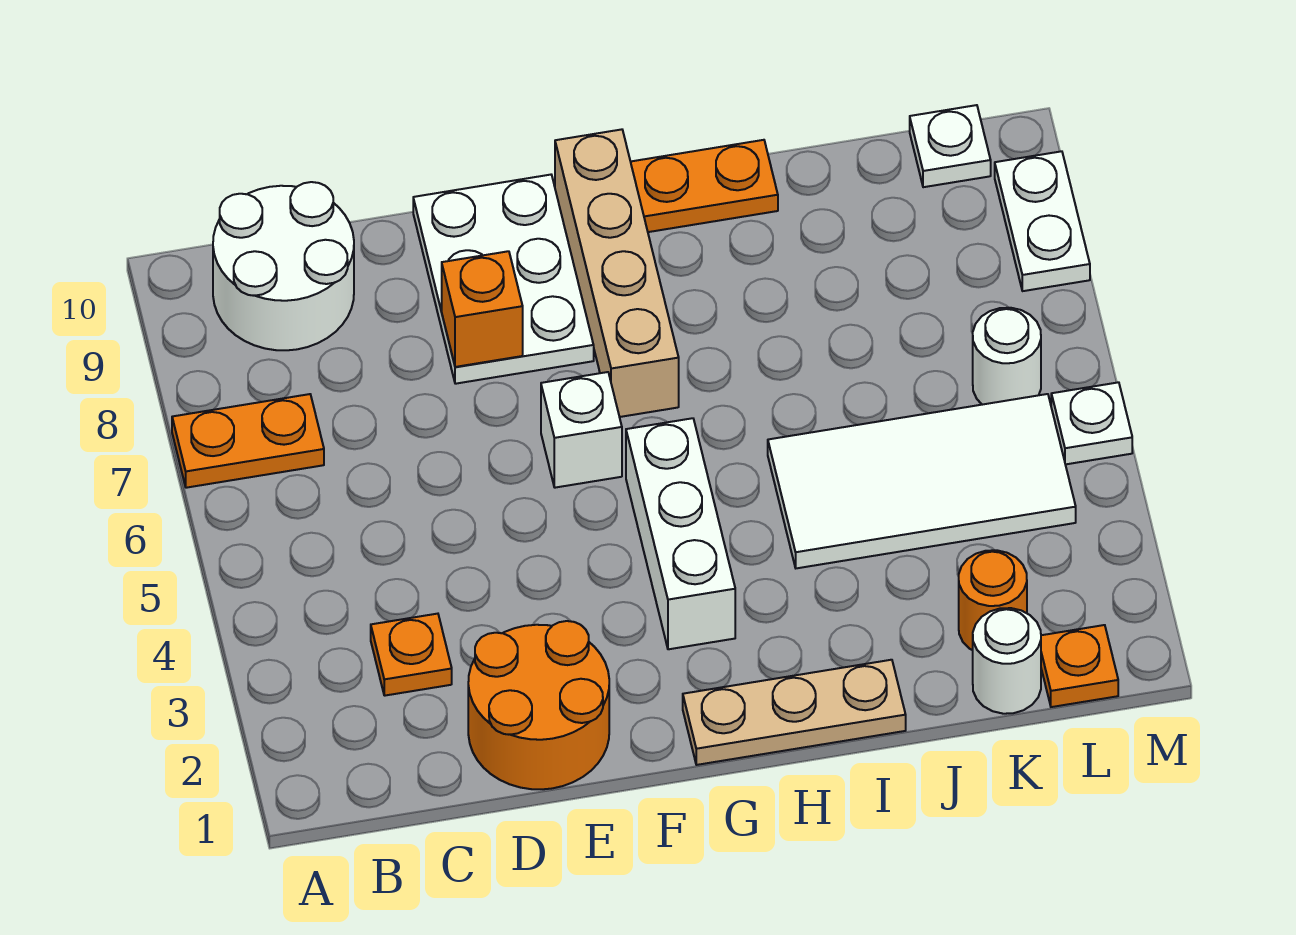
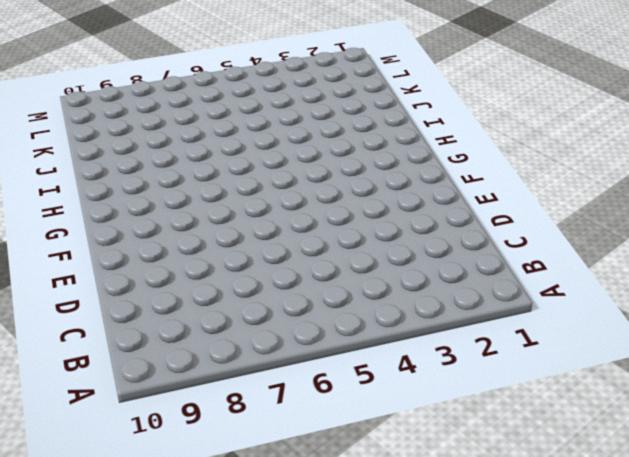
none -> orange plate A7:B7 level 1
none -> white round brick B9:C10 level 1
none -> orange plate C3 level 1

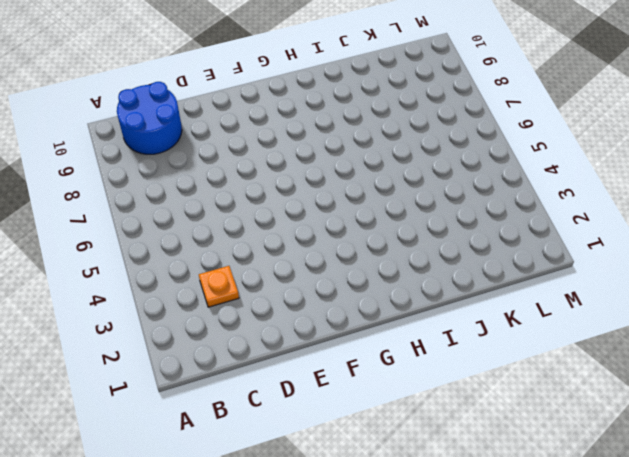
blue round brick B9:C10 level 1 -> white round brick B9:C10 level 1
none -> orange plate A7:B7 level 1
none -> orange round brick D1:E2 level 1
none -> white plate E8:F10 level 1

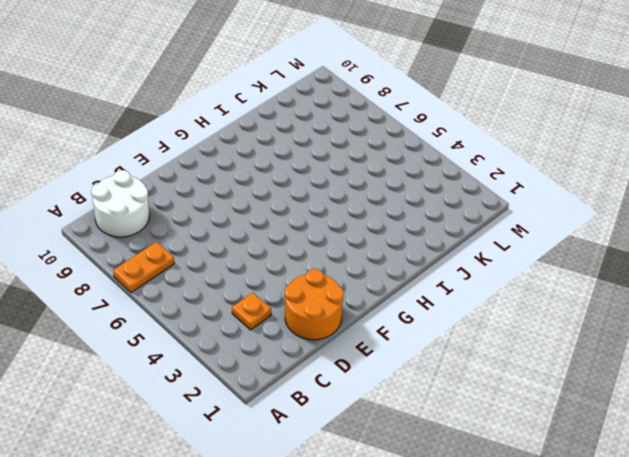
none -> white plate E8:F10 level 1
none -> white brick F6 level 1
none -> tan plate G1:I1 level 1

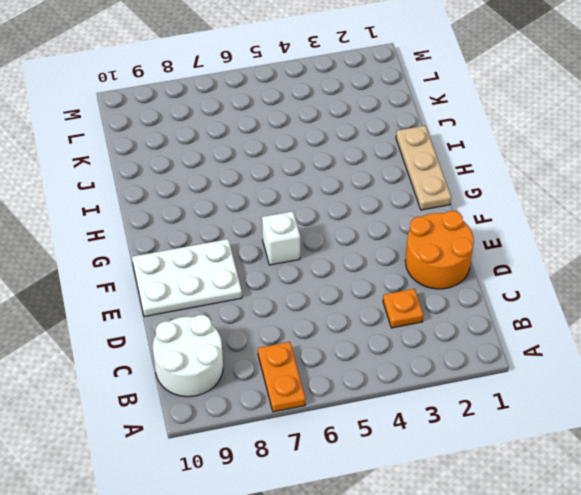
none -> white brick G3:G5 level 1
none -> tan brick G7:G10 level 1
none -> orange plate H10:I10 level 1

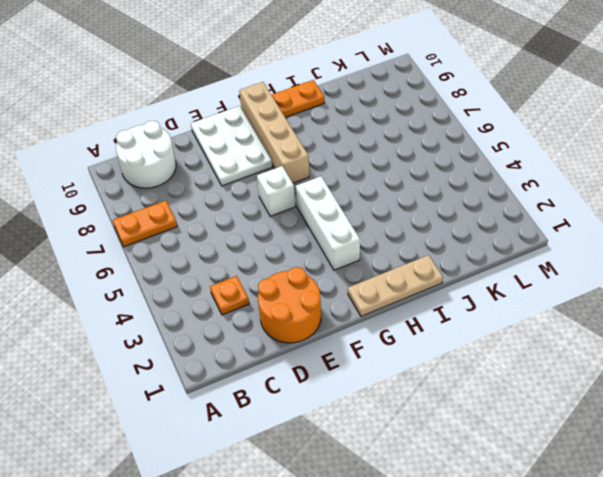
none -> white tile I4:L5 level 1
none -> white round brick K1 level 1
none -> orange round brick K2 level 1

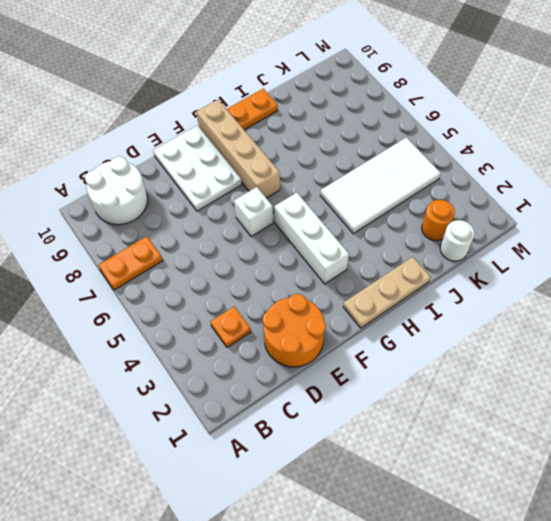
none -> orange plate L1 level 1
none -> white round brick L6 level 1
none -> white plate L10 level 1

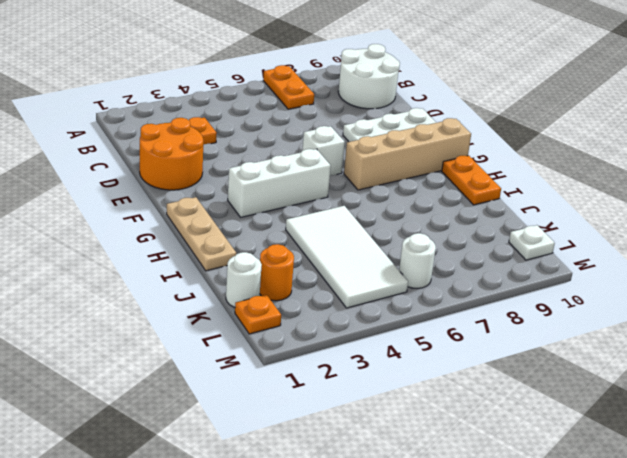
none -> white plate M5 level 1
none -> white plate M8:M9 level 1
none -> orange brick E8 level 2

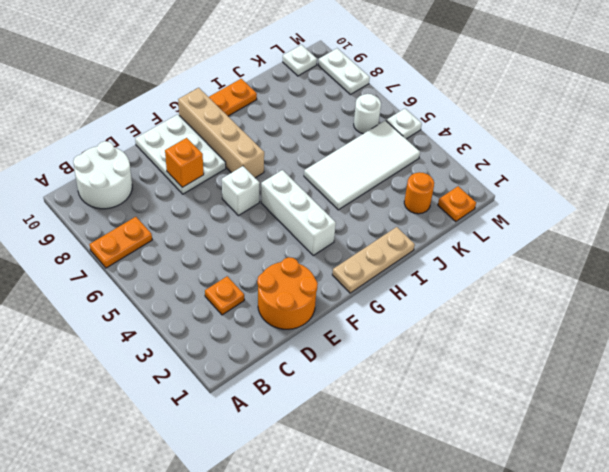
none -> white round brick K1 level 1

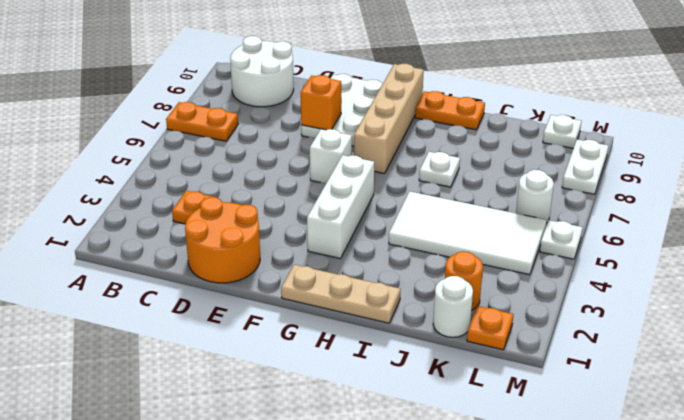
white plate I7 level 1 -> none

